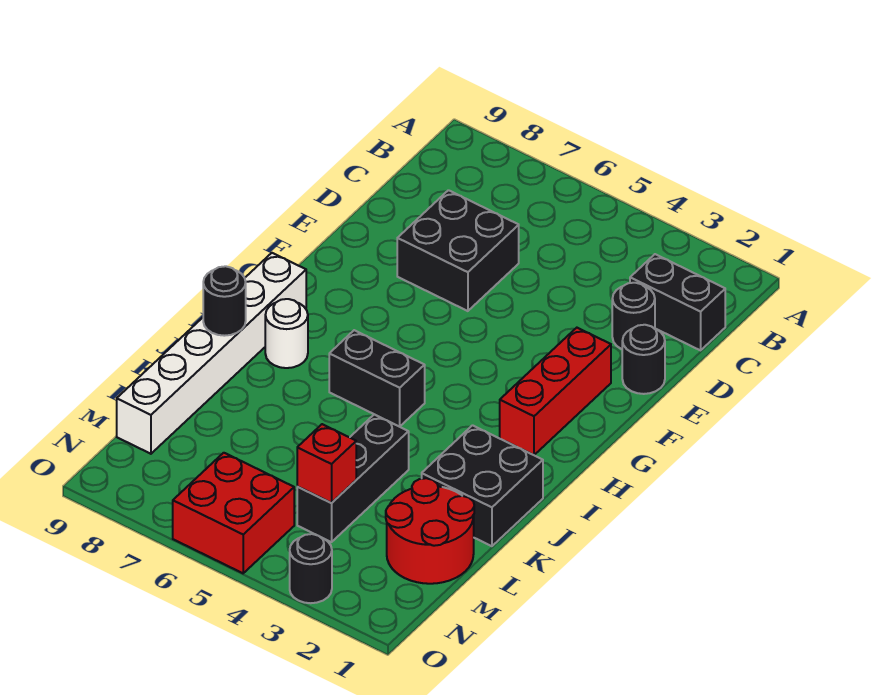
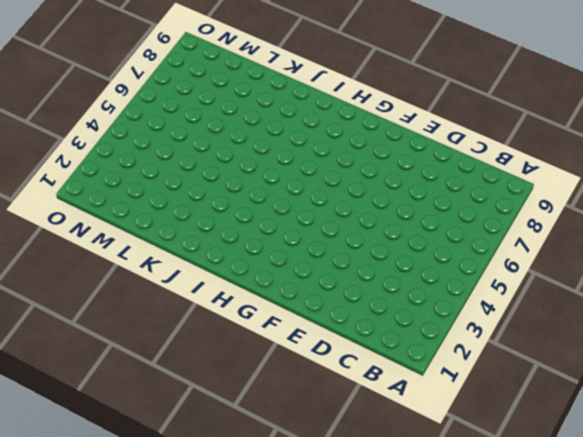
none -> black brick C1:C2 level 1
none -> black round brick D2 level 1
none -> black brick D6:E7 level 1

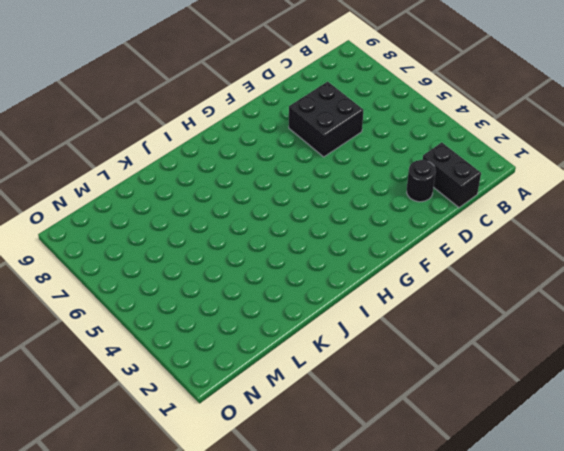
none -> black round brick E1 level 1
none -> red brick F2:H2 level 1
none -> white brick H9:M9 level 1

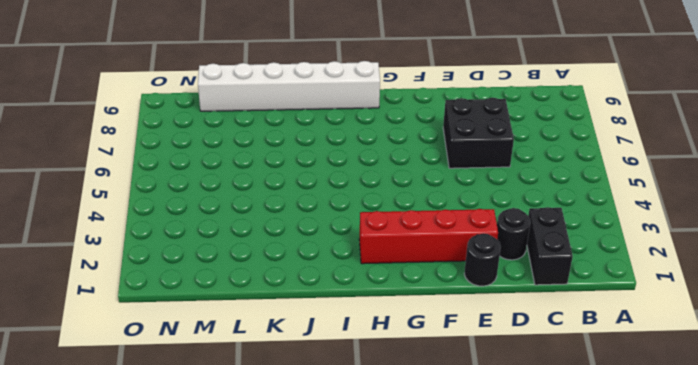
red brick E2:H2 level 1 -> red brick F2:H2 level 1
none -> black brick I5:I6 level 1
none -> white round brick I8 level 1
none -> black brick J1:K2 level 1

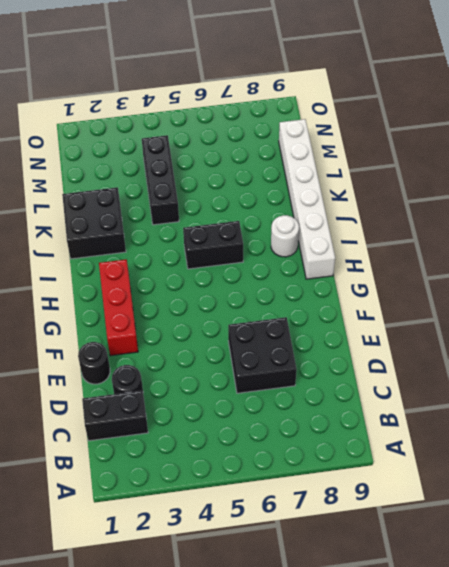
none -> red round brick L1:M2 level 1
none -> red brick N5:O6 level 1
none -> black round brick O3 level 1

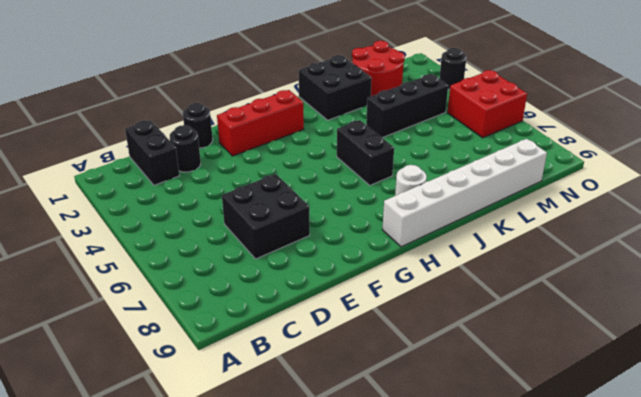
none -> black round brick J9 level 2
none -> red brick M4 level 2

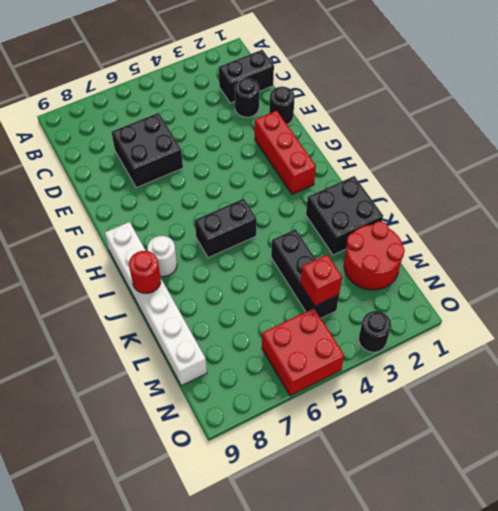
red round brick J9 level 2 -> black round brick J9 level 2

